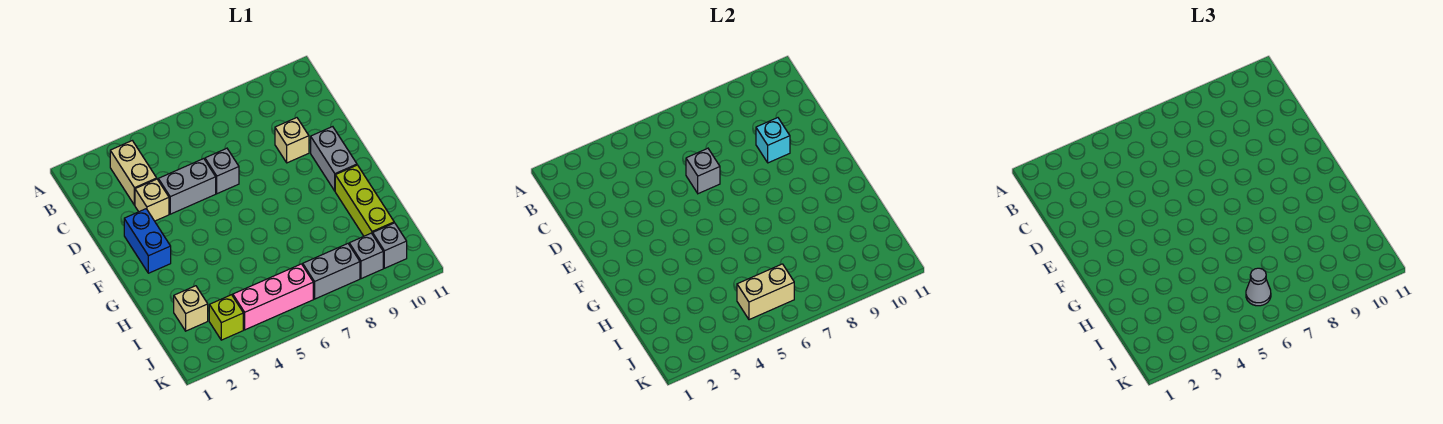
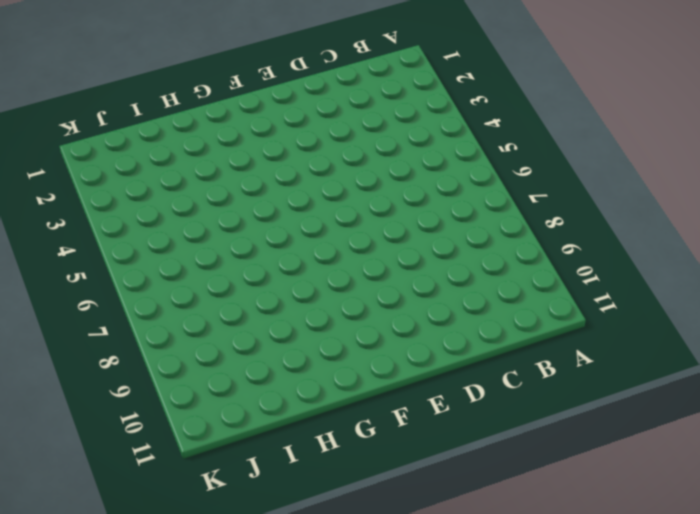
none -> tan brick B3:C3 level 1
none -> tan brick D3 level 1
none -> grey brick D4:D5 level 1

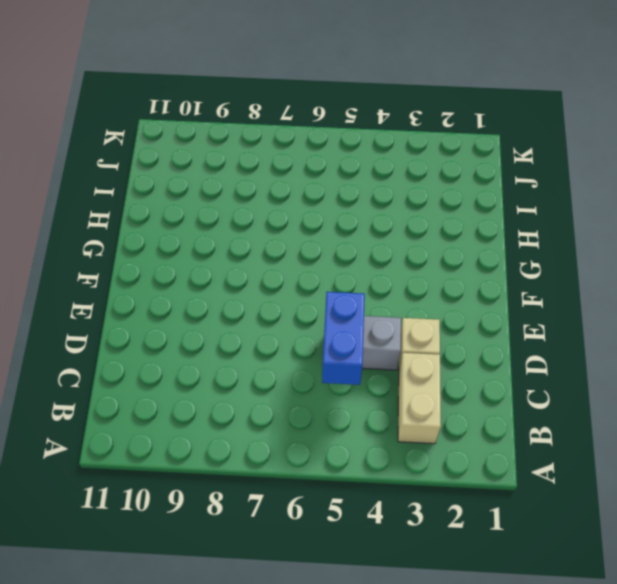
blue brick C5:D5 level 2 -> blue brick E2:F2 level 1
none -> grey brick D6 level 1
none -> tan brick D9 level 1
none -> grey brick E10:F10 level 1

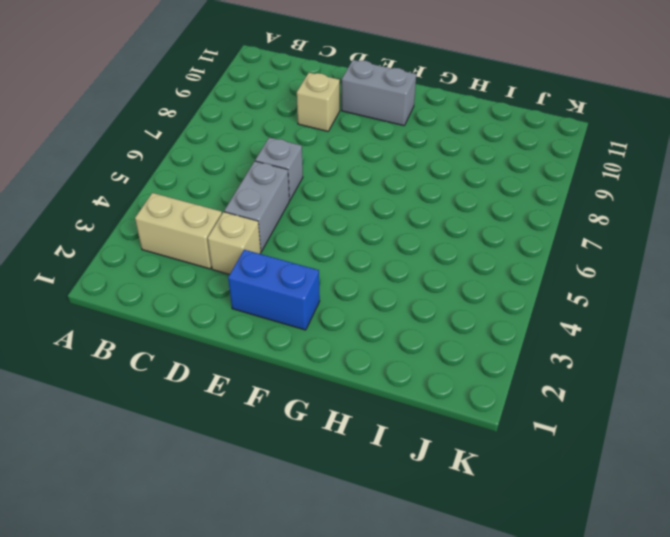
none -> lime brick G10:I10 level 1
none -> tan brick I2 level 1
none -> lime brick J3 level 1

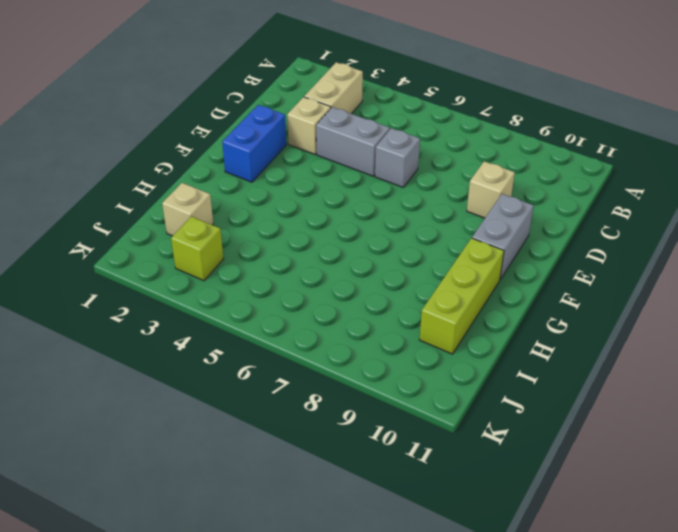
none -> pink brick J4:J6 level 1
none -> grey brick J7:J8 level 1
none -> grey brick J9 level 1

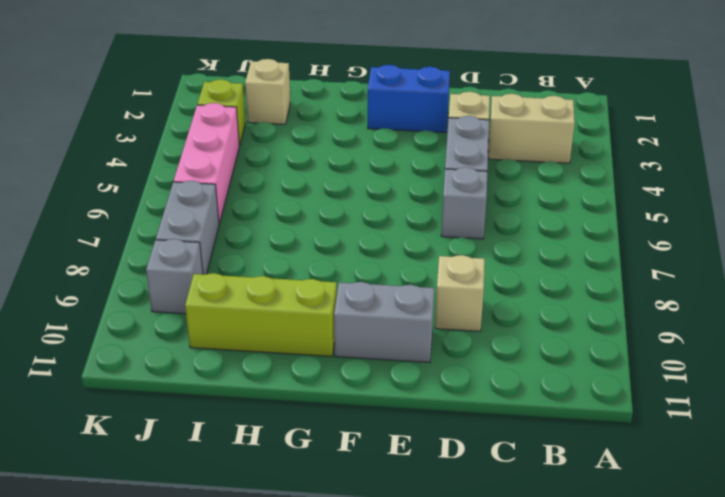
none -> grey brick J10 level 1
none -> grey brick D6 level 2
none -> cyan brick D9 level 2

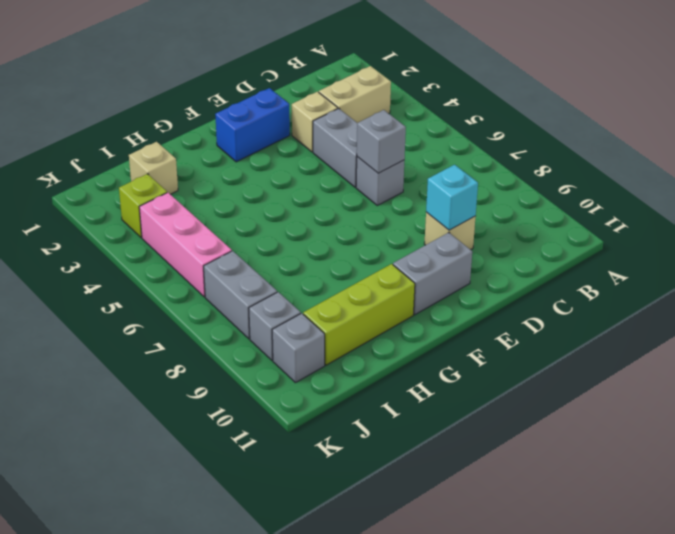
none -> tan brick J5:J6 level 2
none -> grey cone J6 level 3

